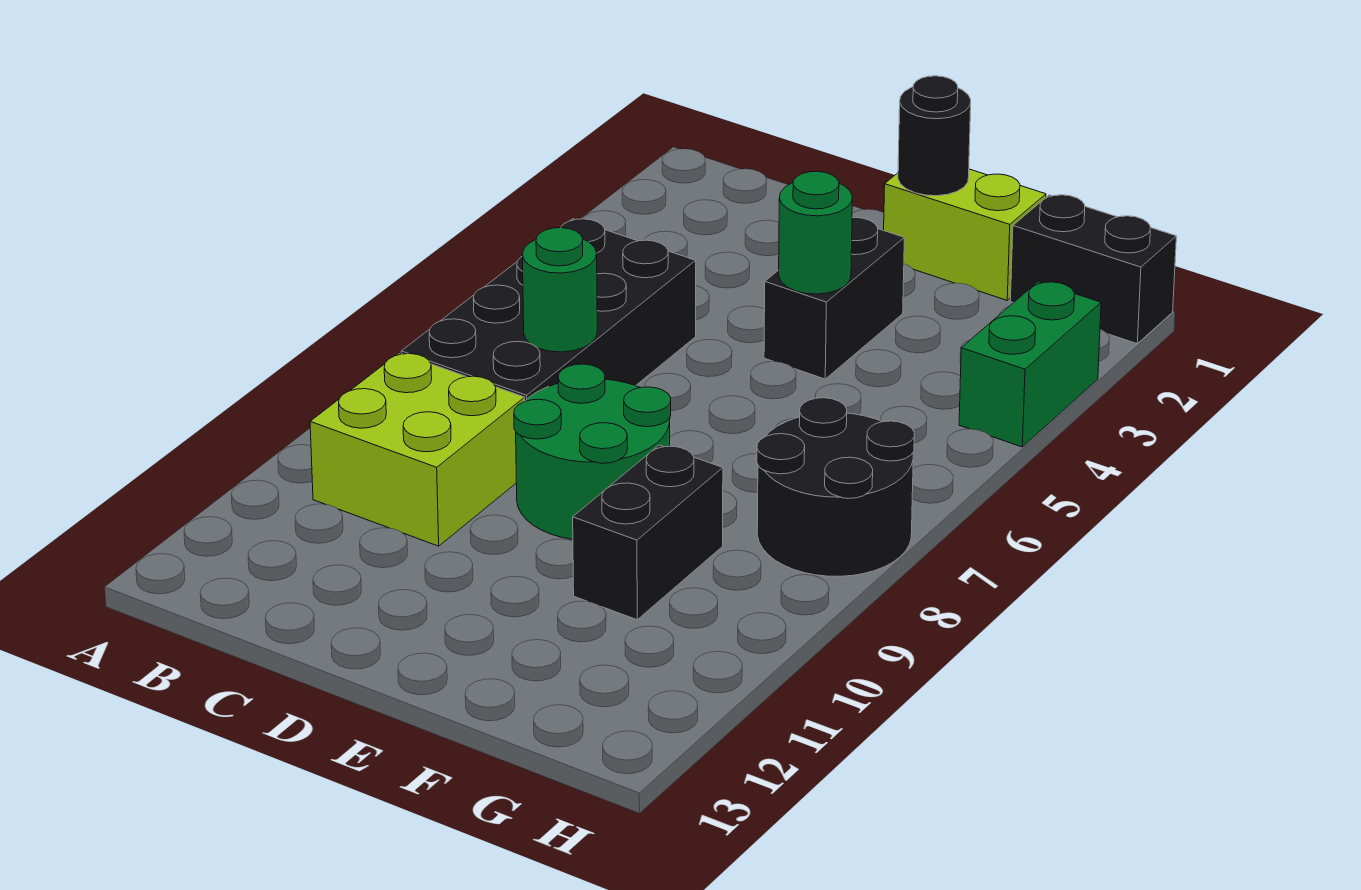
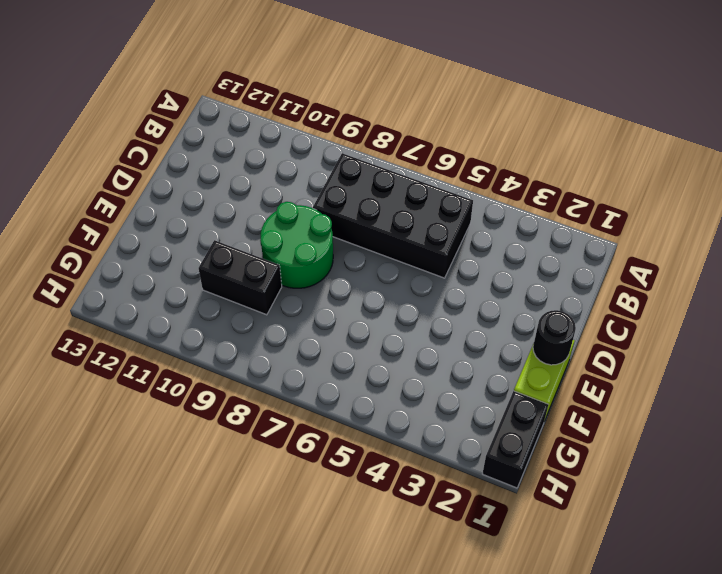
none -> lime brick B9:C10 level 1
none -> black brick E3:E4 level 1
none -> black round brick G7:H8 level 1

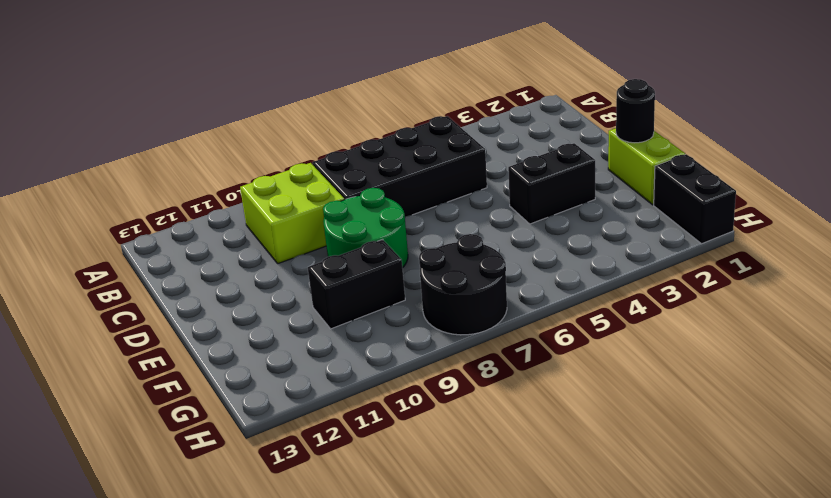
none -> green brick H3:H4 level 1
none -> green round brick C7 level 2
none -> green round brick E4 level 2

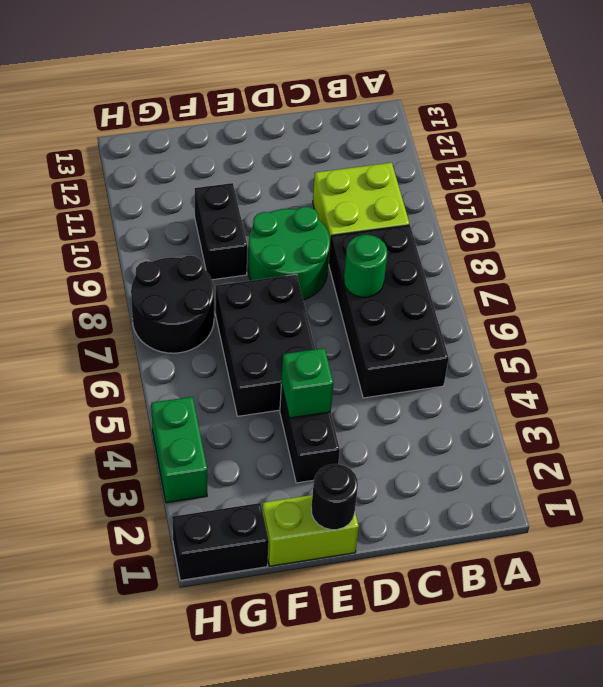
green brick E4 level 2 -> green round brick E4 level 2
black brick E5:F7 level 1 -> none

